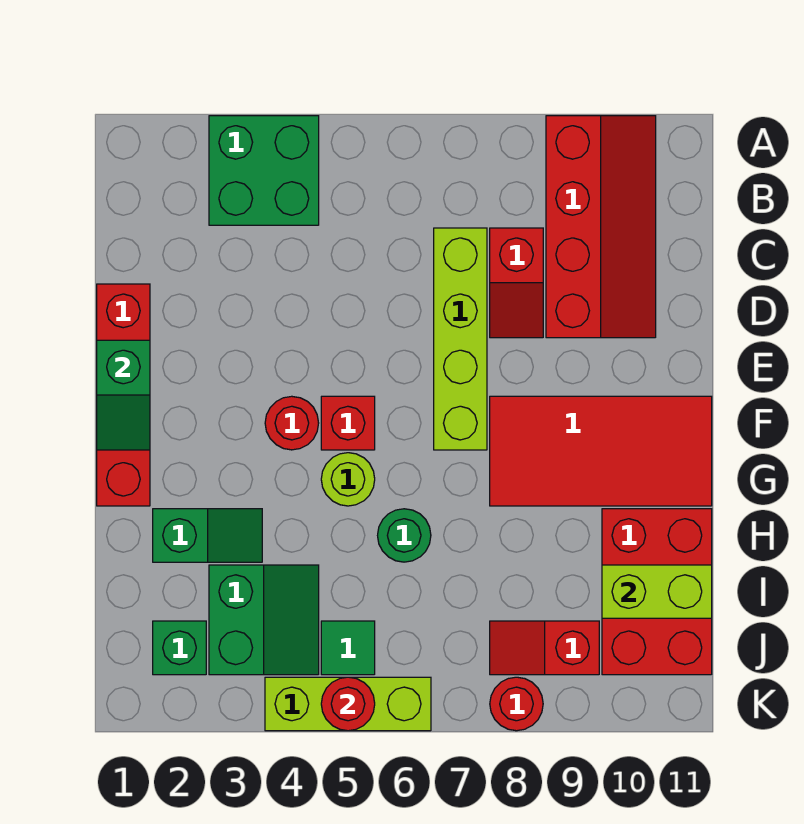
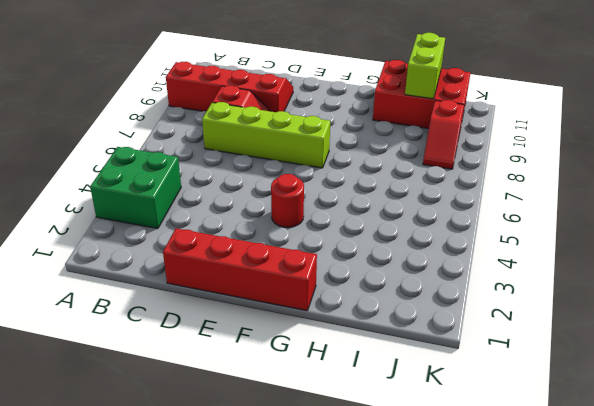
none -> red brick F5 level 1
none -> red tile F8:G11 level 1
none -> lime round brick G5 level 1

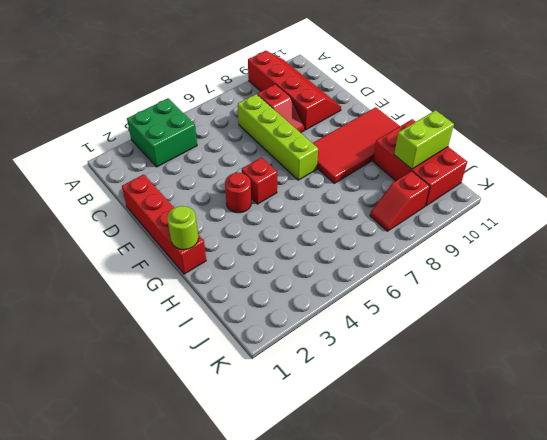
lime round brick G1 level 2 -> lime round brick G5 level 1
none -> green slope H2:H3 level 1 top 2
none -> green round brick H6 level 1
none -> green slope I3:J4 level 1 top 3

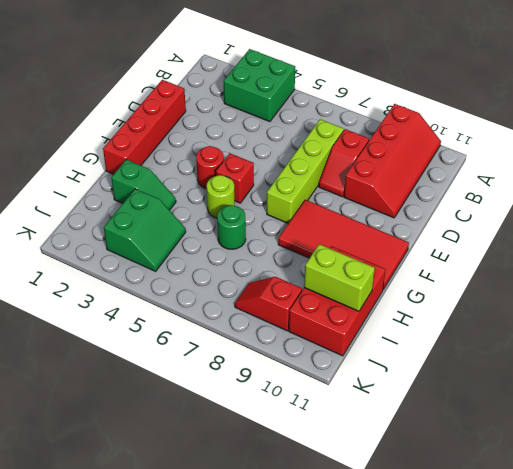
none -> green brick J2 level 1
none -> green tile J5 level 1
none -> lime brick K4:K6 level 1

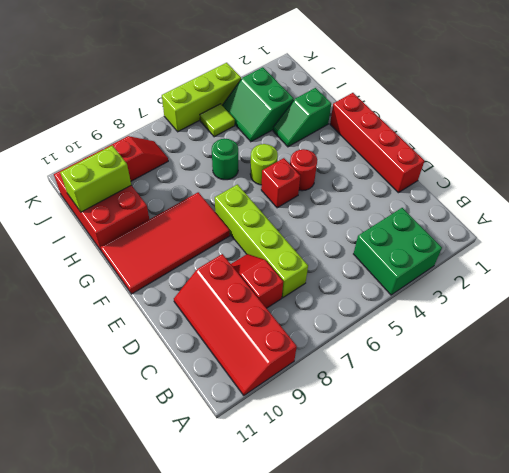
lime tile J5 level 1 -> green tile J5 level 1
none -> green brick J2 level 1
none -> red round brick K8 level 1
none -> green slope E1:F1 level 2 top E

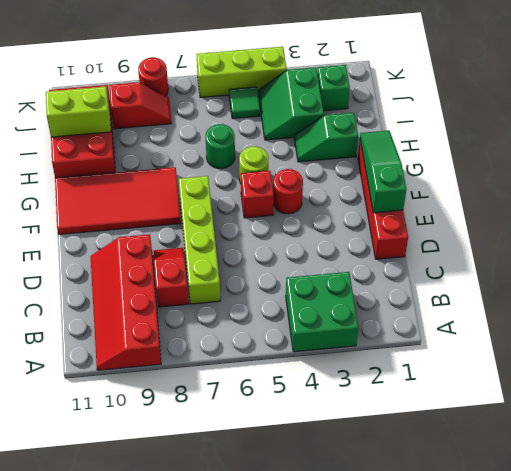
green slope E1:G1 level 2 top E -> green slope E1:F1 level 2 top E
none -> red round brick K5 level 2

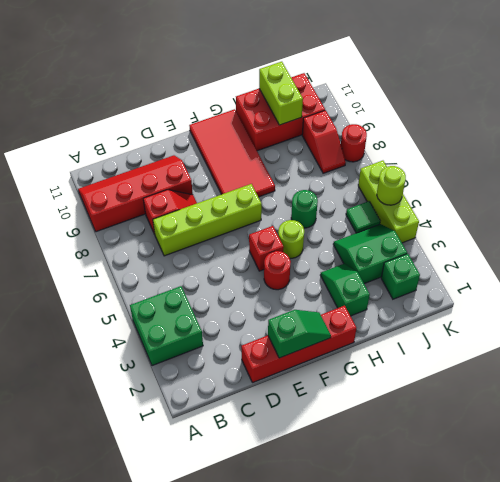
lime round brick K5 level 2 -> red round brick K5 level 2

